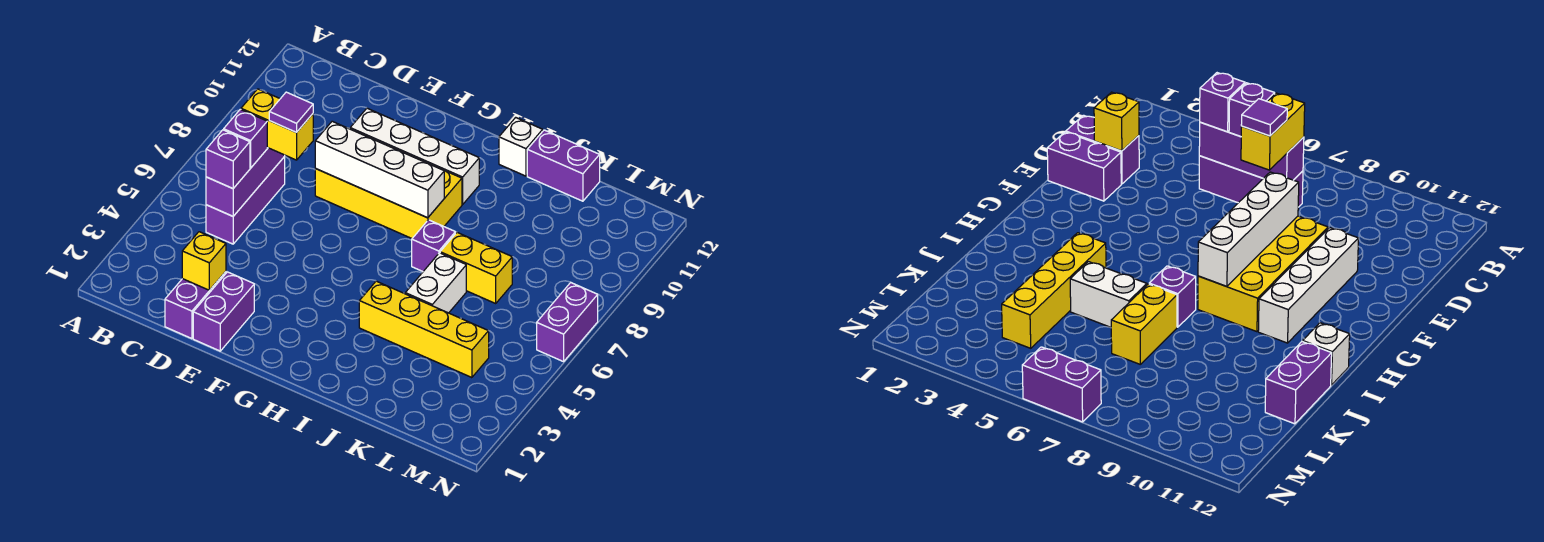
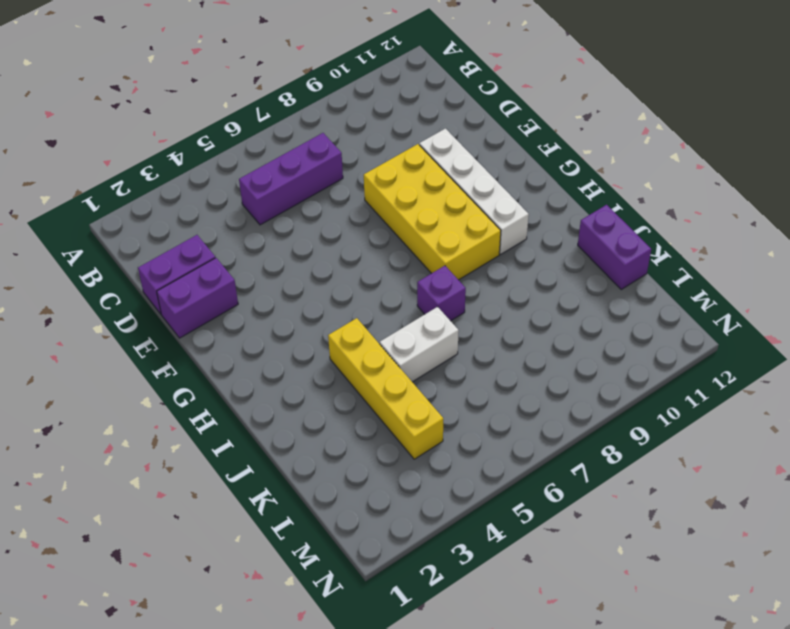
none -> white brick I12 level 1
none -> yellow brick J7:K7 level 1
none -> purple brick N6:N7 level 1

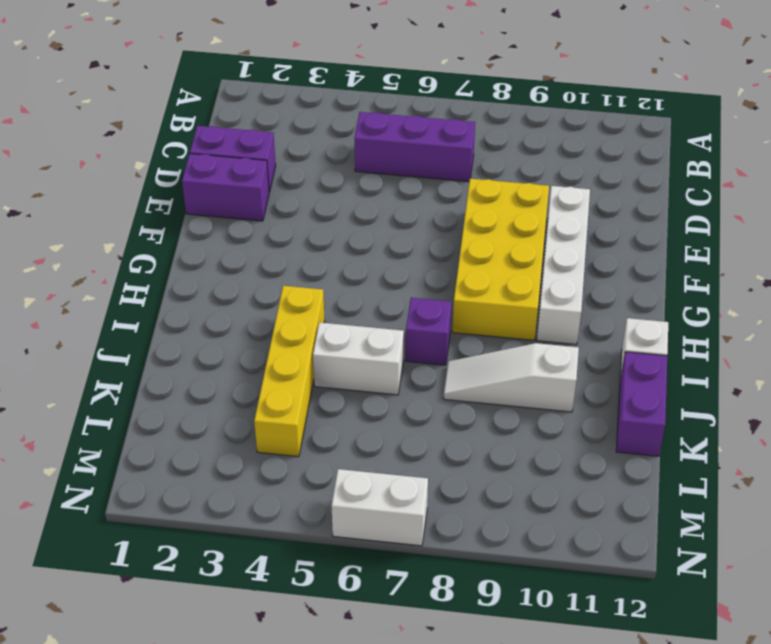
white slope J8:J10 level 1 top 10 -> none
white brick N6:N7 level 1 -> purple brick N6:N7 level 1
none -> yellow brick J7:K7 level 1
none -> purple brick C5:C7 level 2
none -> yellow brick D2 level 2

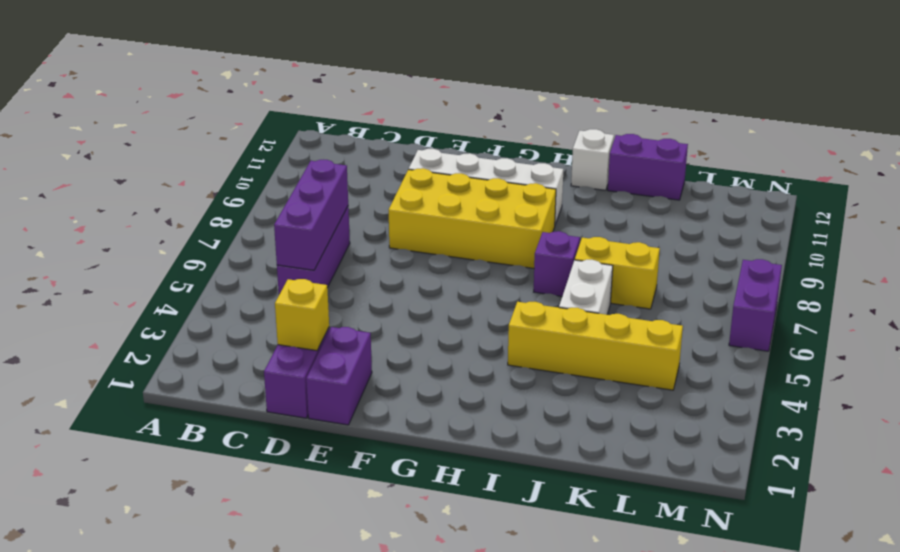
none -> white brick E8:H8 level 2
none -> purple brick C5 level 3
none -> purple brick C6 level 3

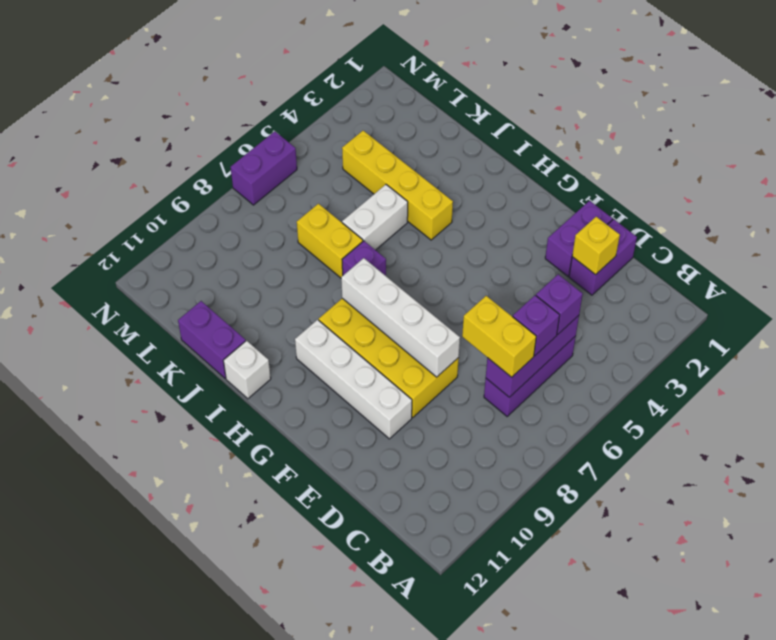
none -> purple tile D7 level 4

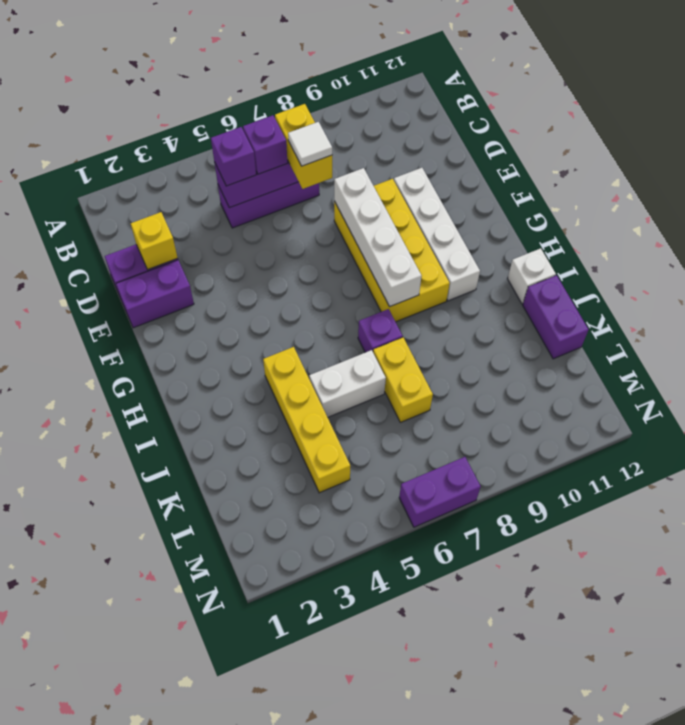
white tile D7 level 4 -> purple tile D7 level 4

